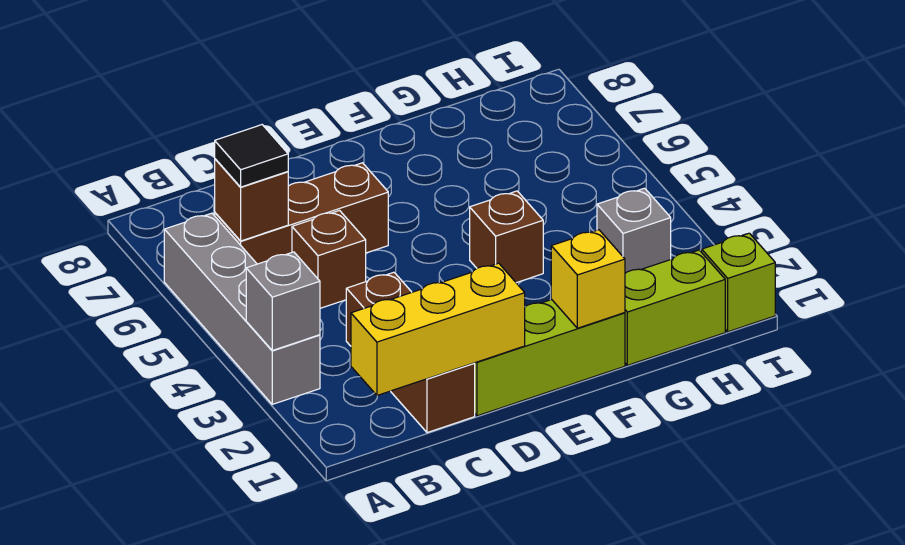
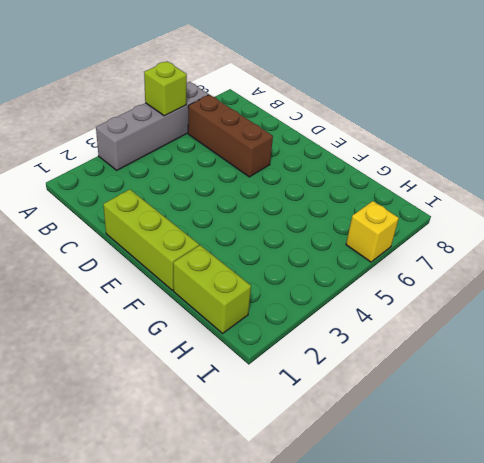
lime brick A5 level 2 -> lime brick I1 level 1
yellow brick I6 level 1 -> yellow brick F1 level 2
none -> brown brick C1:C3 level 1
none -> brown brick C5 level 1
none -> brown brick F4 level 1

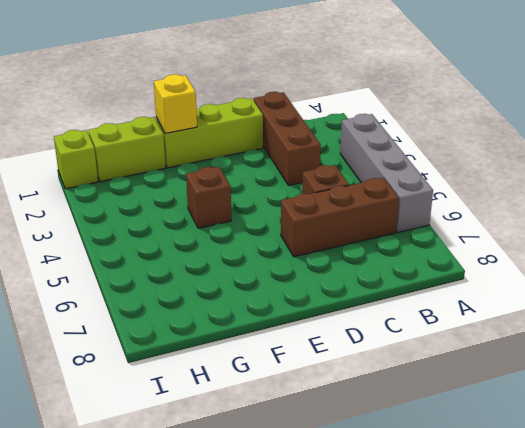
none -> grey brick H3 level 1
none -> grey brick A3 level 2
none -> yellow brick B1:D1 level 2

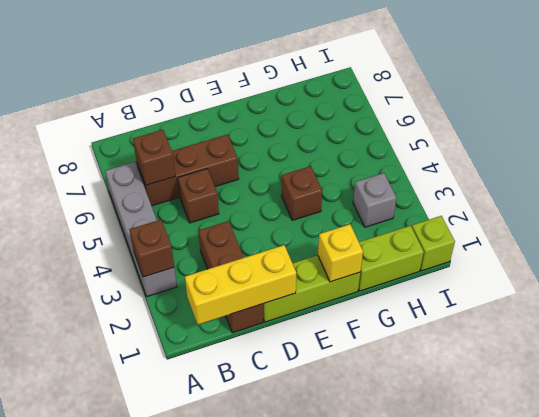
brown brick A3 level 2 -> grey brick A3 level 2
none -> black tile B6 level 3

